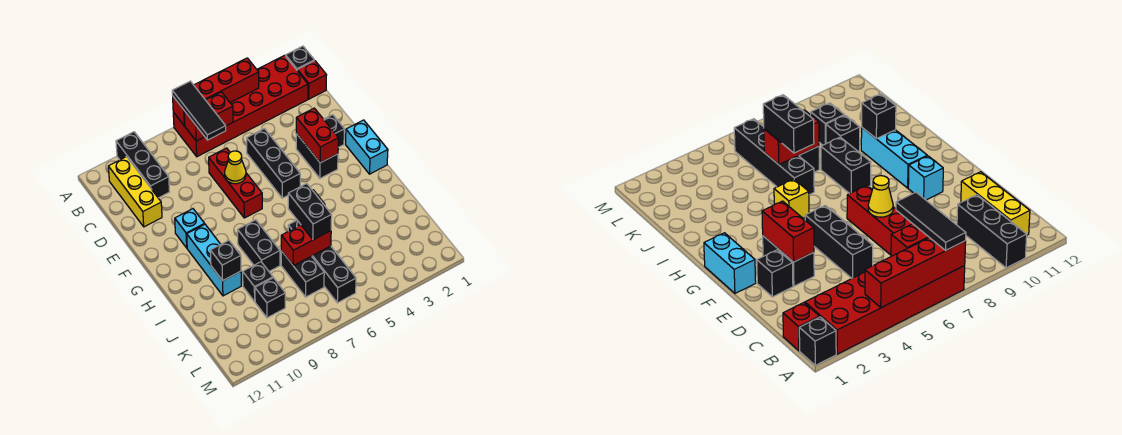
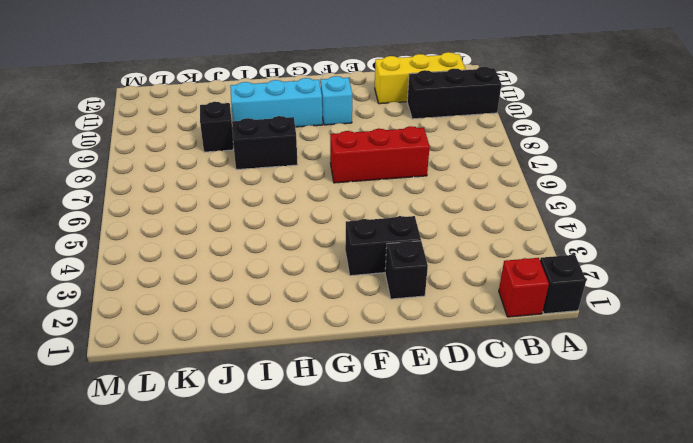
none -> red brick A2:B7 level 1
none -> black brick D5:F5 level 1
none -> cyan brick F1:G1 level 1

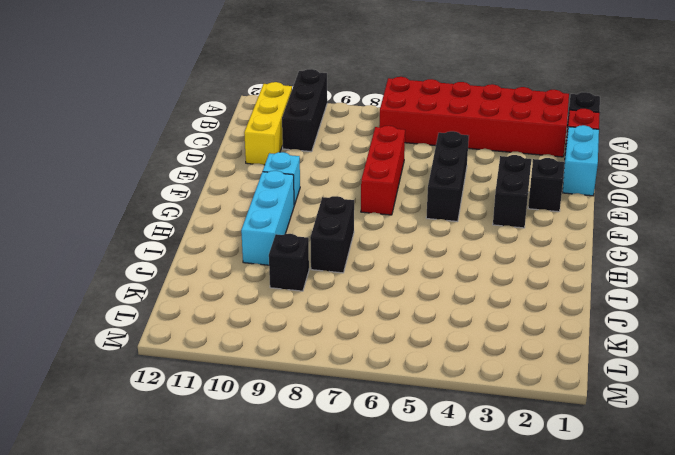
cyan brick C1:D1 level 1 -> cyan brick F1:G1 level 1
none -> yellow brick H5 level 1
none -> black brick I6:L6 level 1
none -> black brick J7:K7 level 1

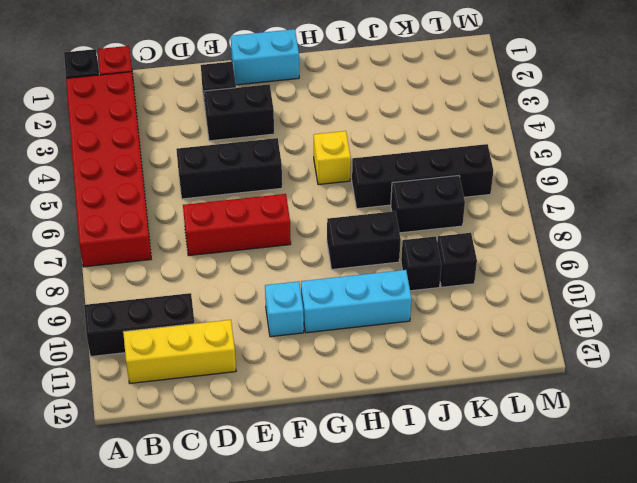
none -> red brick A4:A7 level 2
none -> red brick B6:B7 level 2
none -> red brick E3:F3 level 2

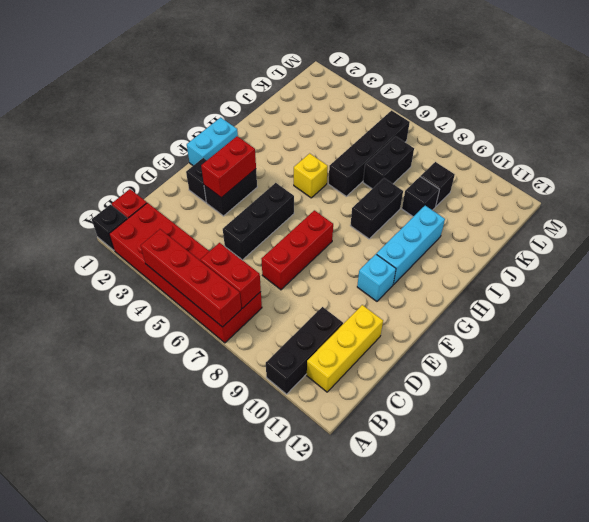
none -> yellow cone E7 level 2
none -> black brick I10 level 2
none -> red brick J6:J7 level 2

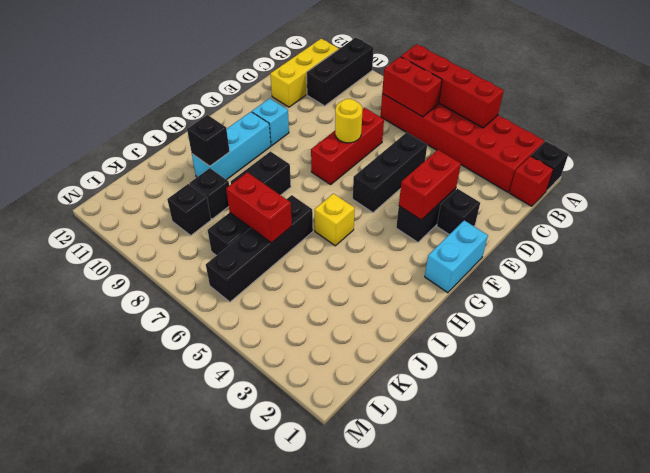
yellow round brick E7 level 2 -> yellow cone E7 level 2
none -> black tile A7:C7 level 3
none -> black brick I6:J6 level 3

